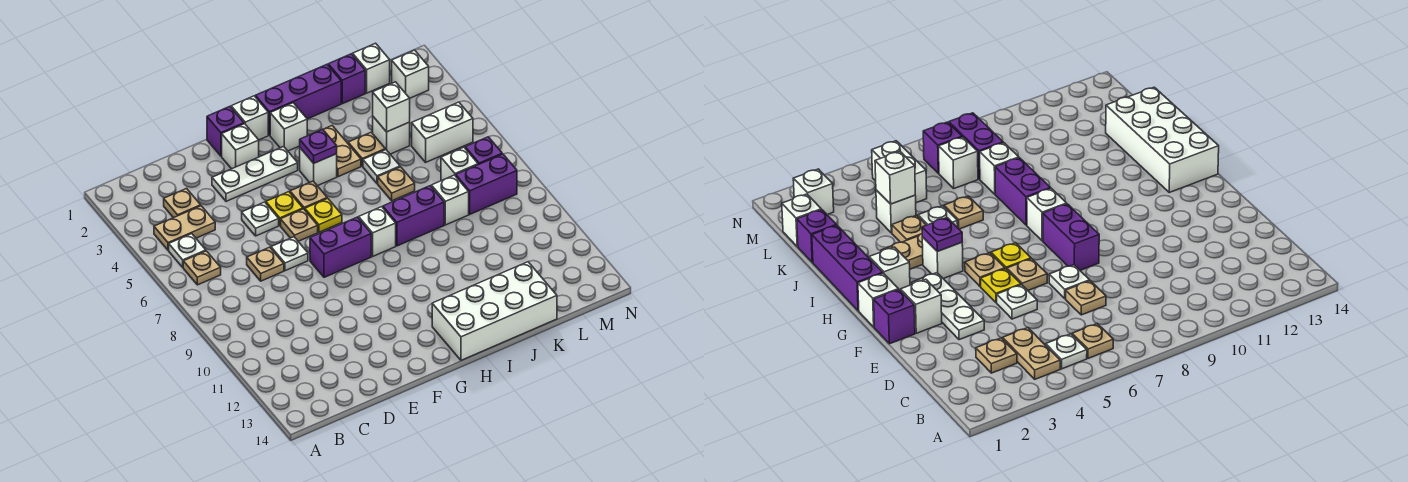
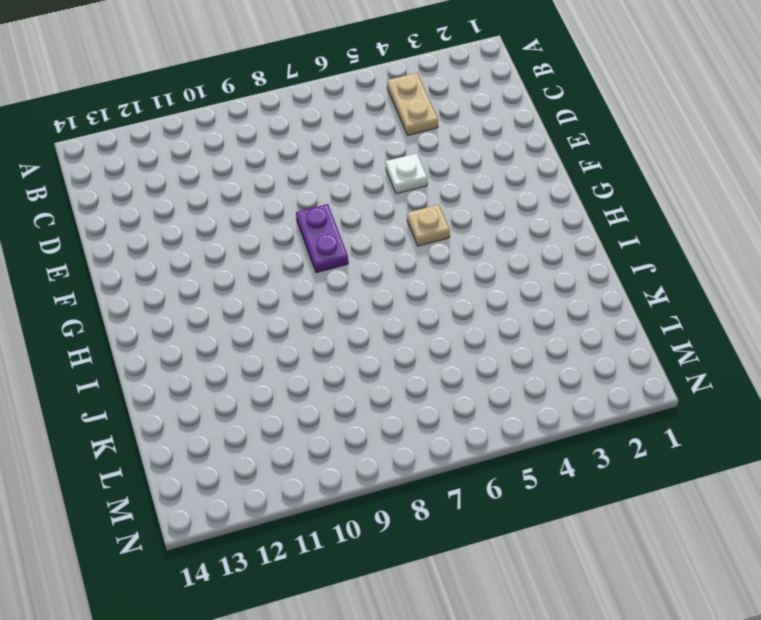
purple plate F8:G8 level 1 -> purple brick F8:G8 level 1
none -> white plate B5 level 1
none -> tan plate B6 level 1
none -> tan plate C3 level 1
none -> tan plate D7 level 1

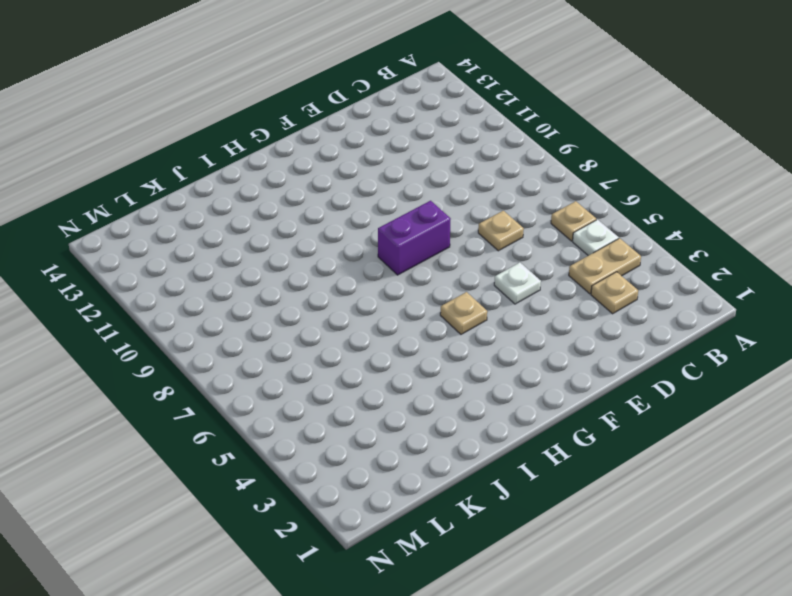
none -> white plate E3:G3 level 1
none -> white plate E7 level 1
none -> purple brick F1 level 1
none -> white brick F2 level 1

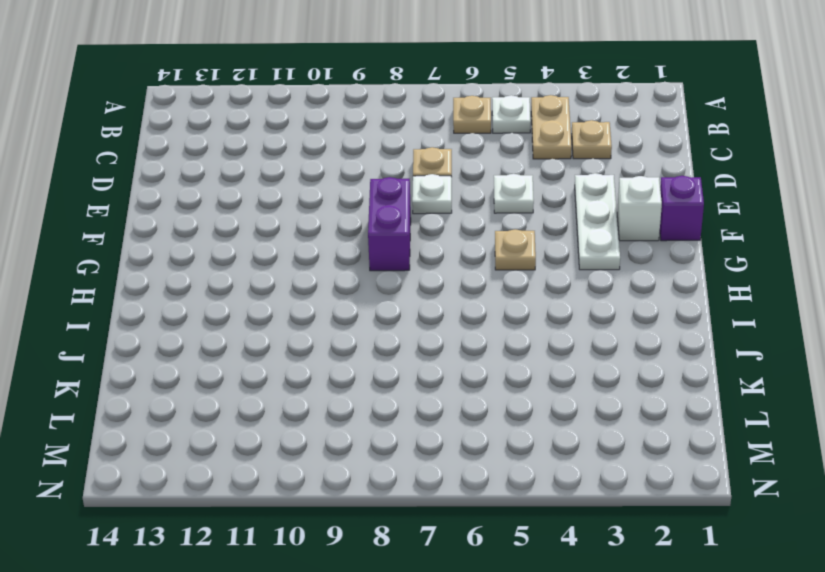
none -> yellow plate F5 level 1
none -> tan plate F6 level 1
none -> white brick G1 level 1
none -> yellow plate G6 level 1

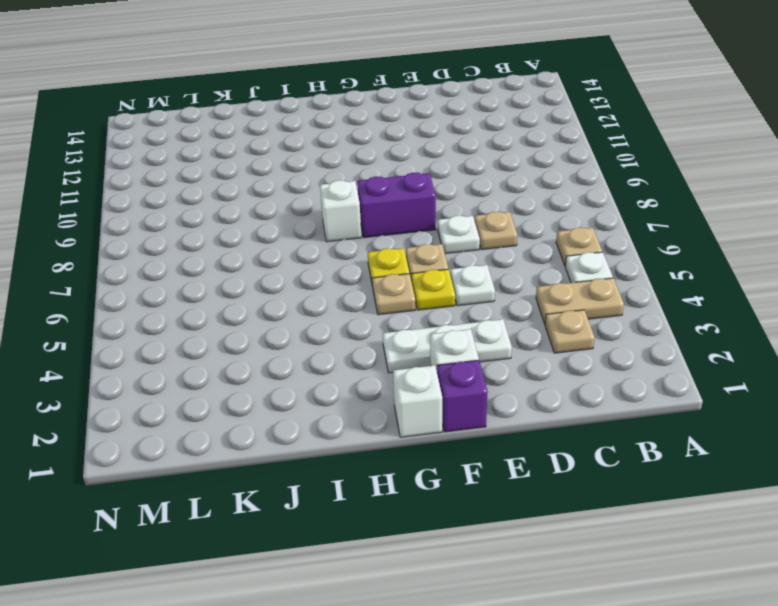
none -> purple brick H1:J1 level 1
none -> white brick H2 level 1
none -> white brick H4 level 1
none -> white brick H13:K14 level 1

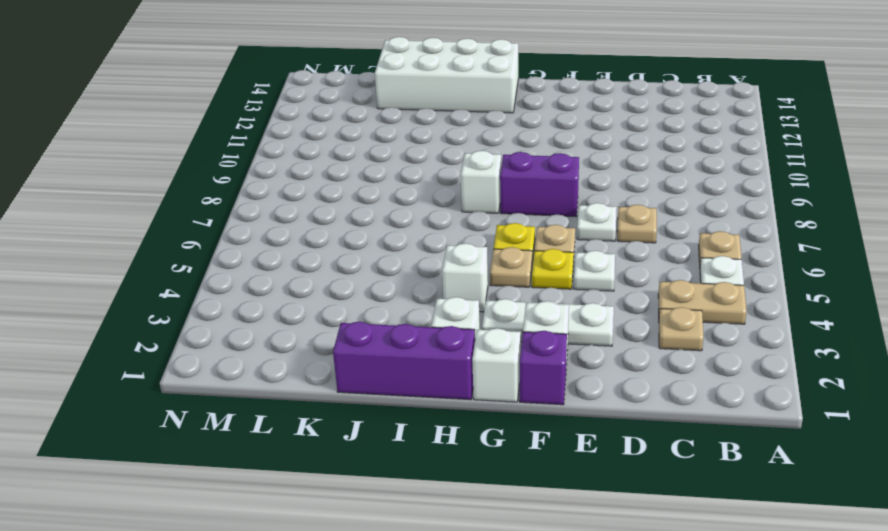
none -> tan plate I3:I4 level 1
none -> purple brick I8:J8 level 1
none -> tan plate J4 level 1
none -> white plate J5 level 1

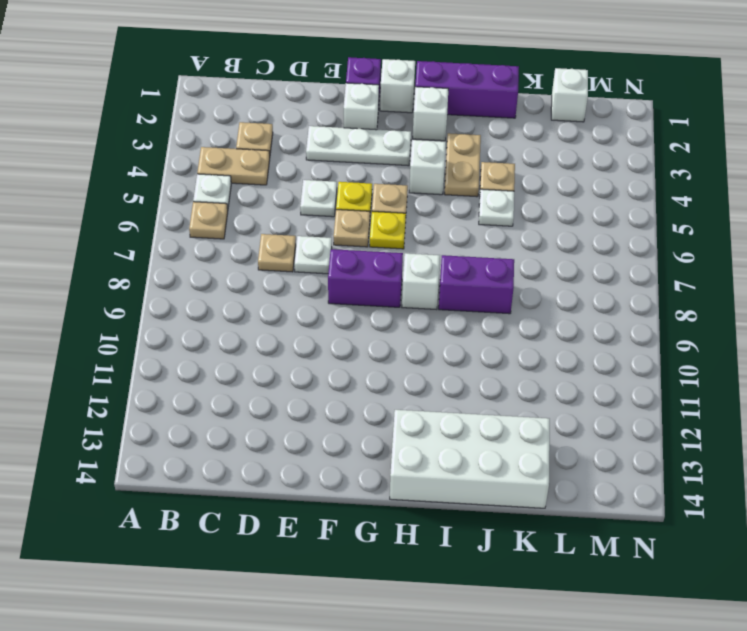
none -> tan plate J6 level 1
none -> purple brick K1 level 1
none -> white brick K4 level 1
none -> white brick K8 level 1

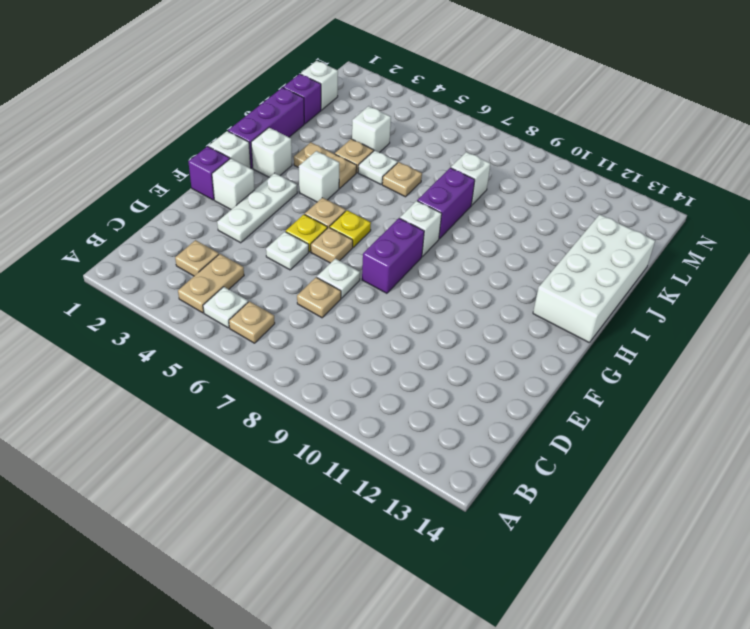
none -> white brick L5:M5 level 1
none -> white brick L7 level 1
none -> purple brick L8:M8 level 1
none -> white brick M2 level 1

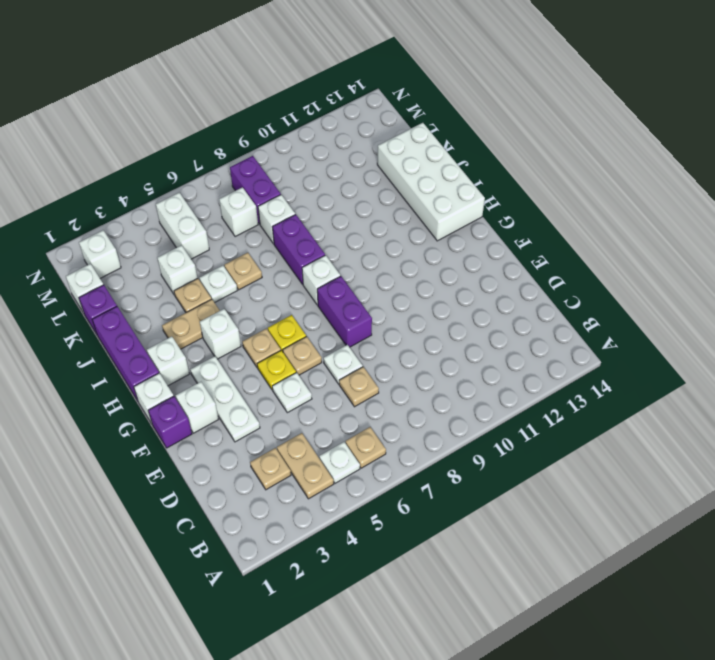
none -> purple brick M7 level 1
none -> purple plate H4 level 2
none -> white brick K4 level 2

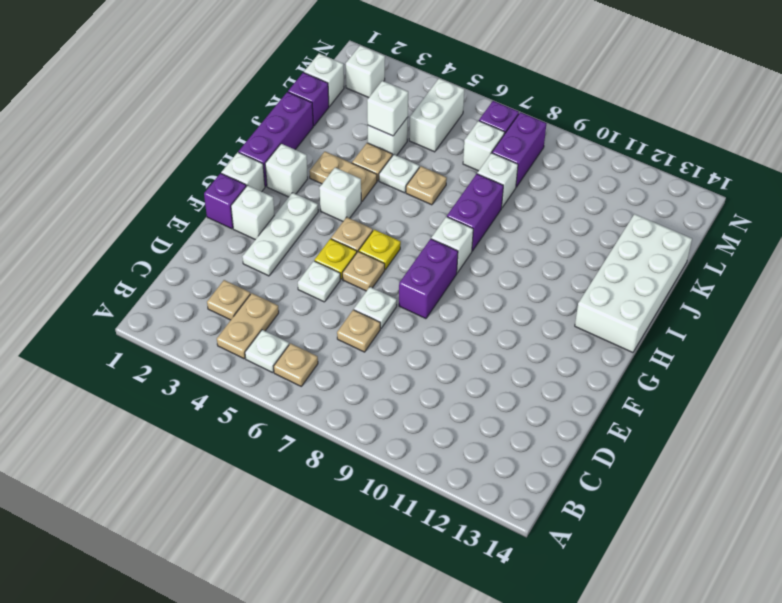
none -> purple plate H4 level 2

